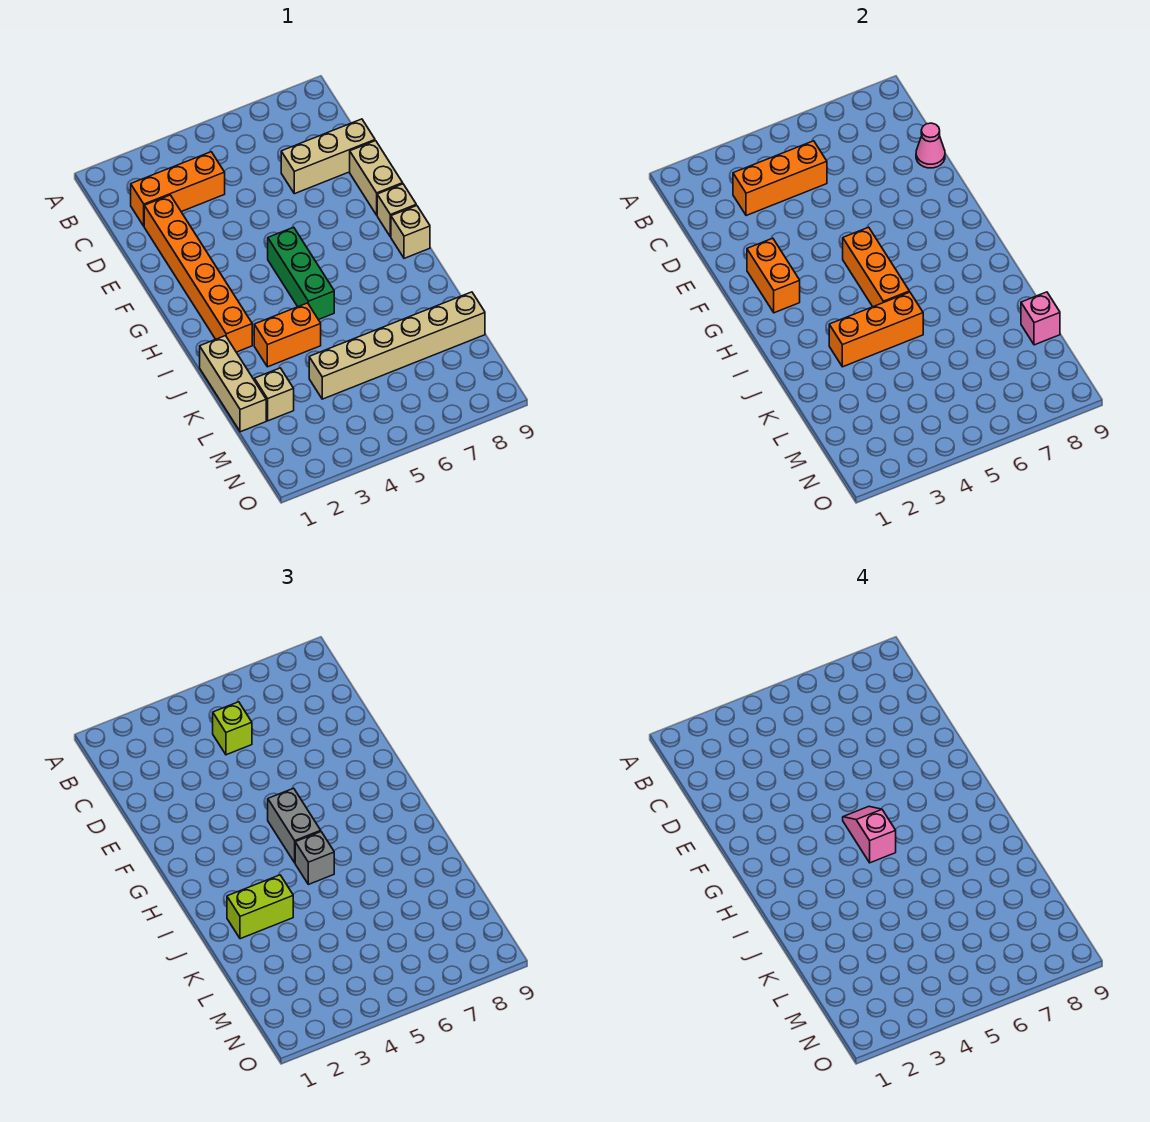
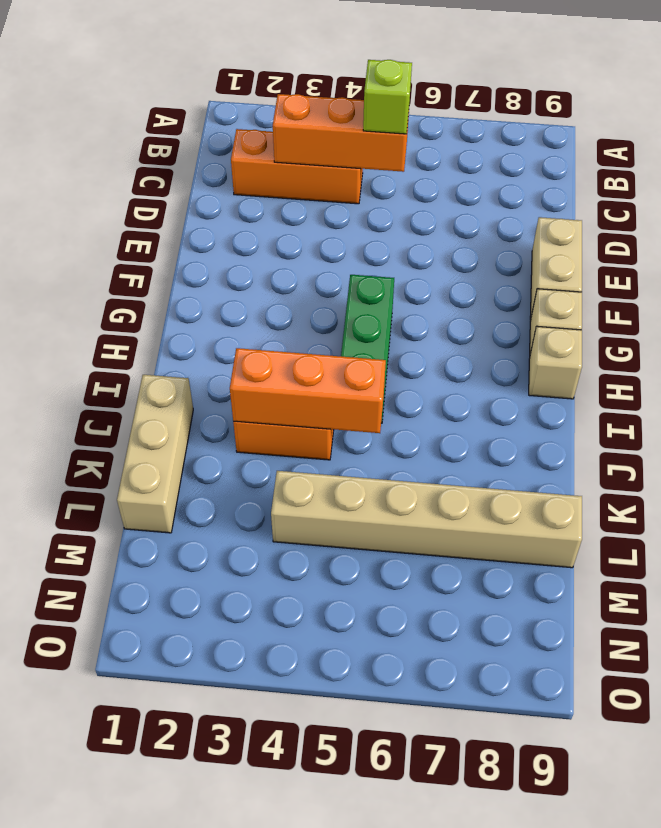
none -> orange brick D2:I2 level 1
none -> tan brick D7:D9 level 1
none -> tan brick L2 level 1

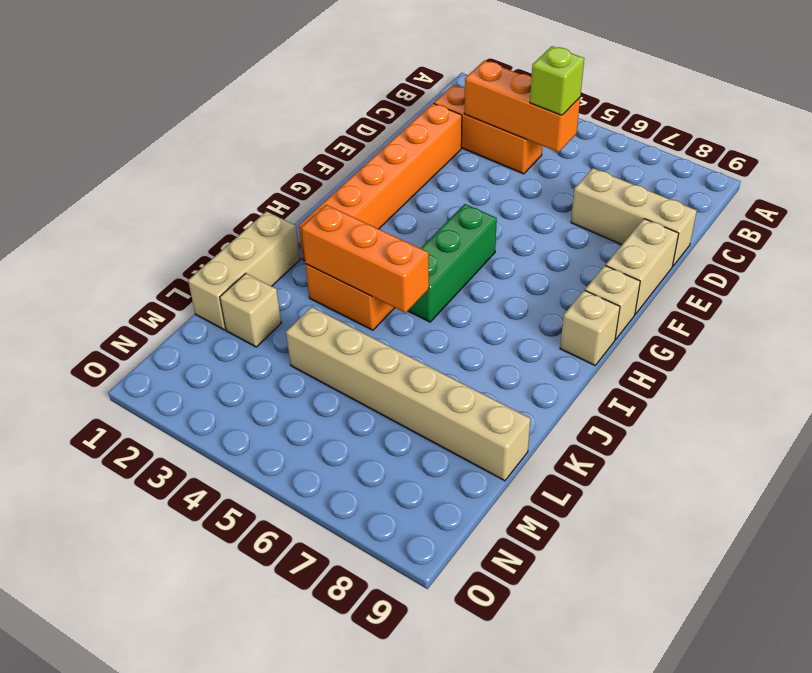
none -> pink cone D9 level 2
none -> orange brick F2:G2 level 2
none -> orange brick G5:I5 level 2

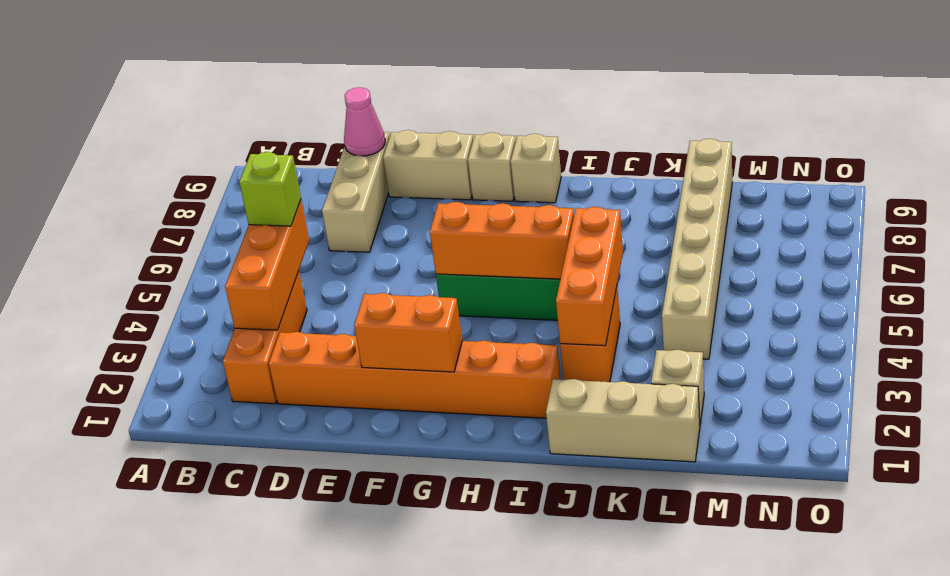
none -> pink brick L9 level 2
none -> grey brick G5:H5 level 3
none -> grey brick I5 level 3

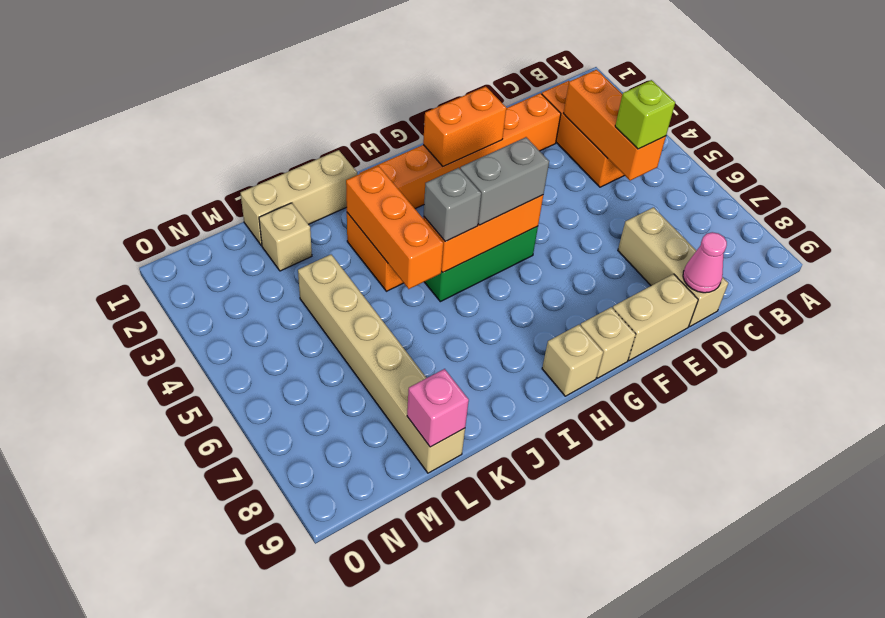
none -> lime brick J2:J3 level 3
none -> pink slope G5:H5 level 4 top H

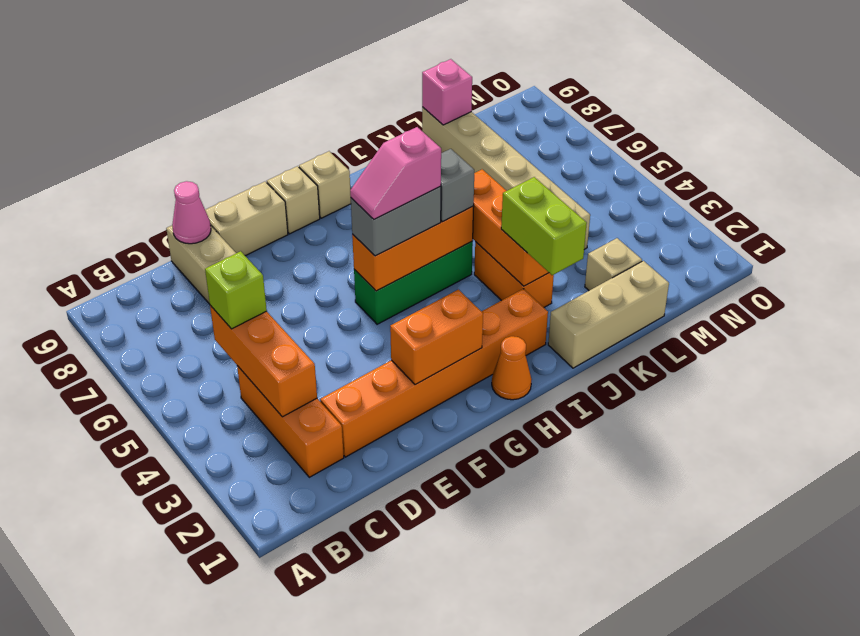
orange cone H1 level 1 -> none

